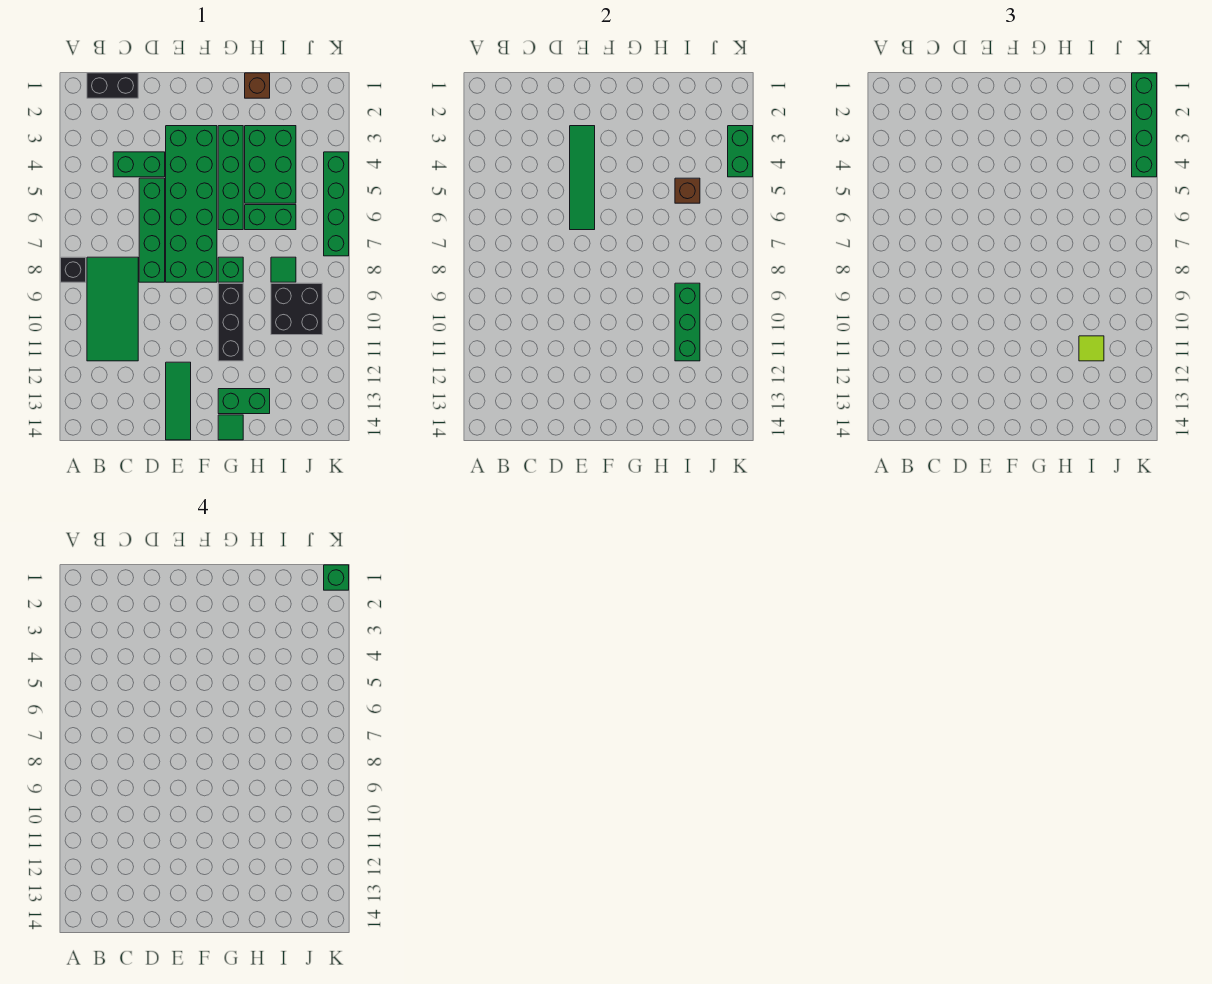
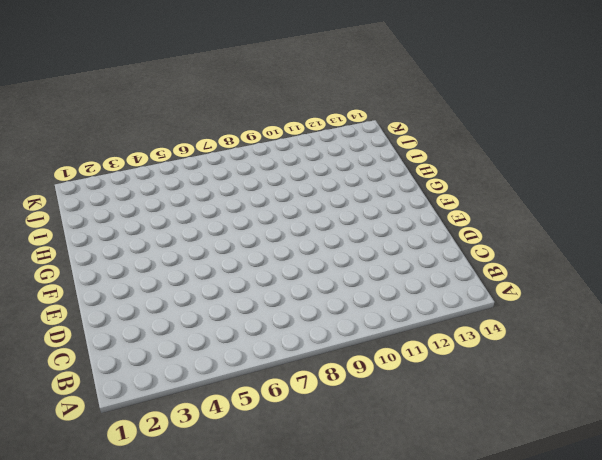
none -> black brick A8 level 1
none -> black brick B1:C1 level 1
none -> green tile B8:C11 level 1

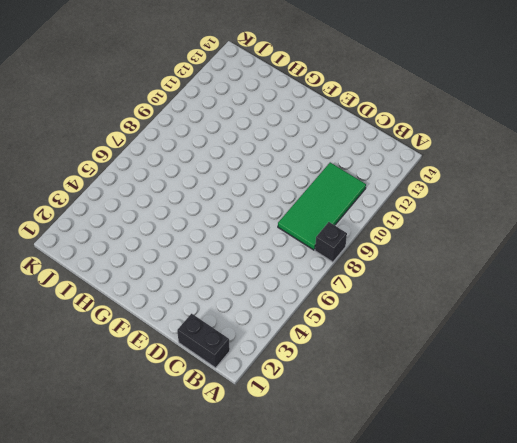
none -> green brick C4:D4 level 1
none -> green brick D5:D8 level 1
none -> green brick E3:F8 level 1

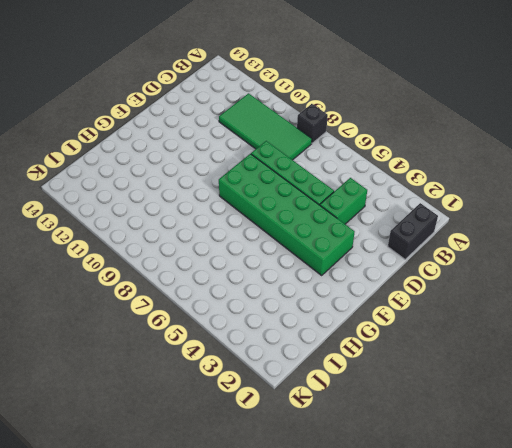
none -> green tile E12:E14 level 1
none -> green brick G3:G6 level 1
none -> green brick G8 level 1

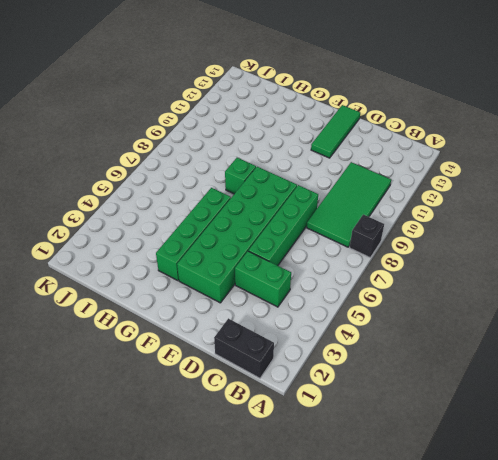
none -> black brick G9:G11 level 1
none -> green brick G13:H13 level 1
none -> green tile G14 level 1

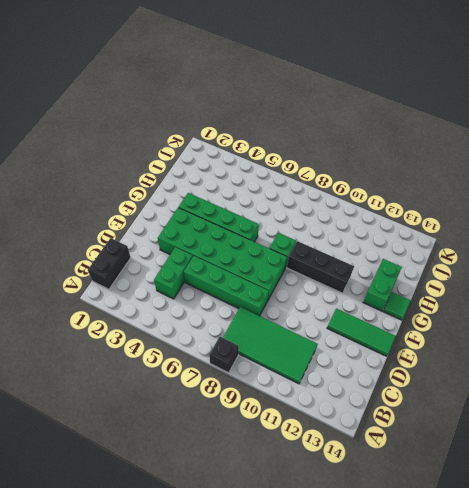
none -> brown brick H1 level 1
none -> green brick H3:I5 level 1
none -> green brick H6:I6 level 1

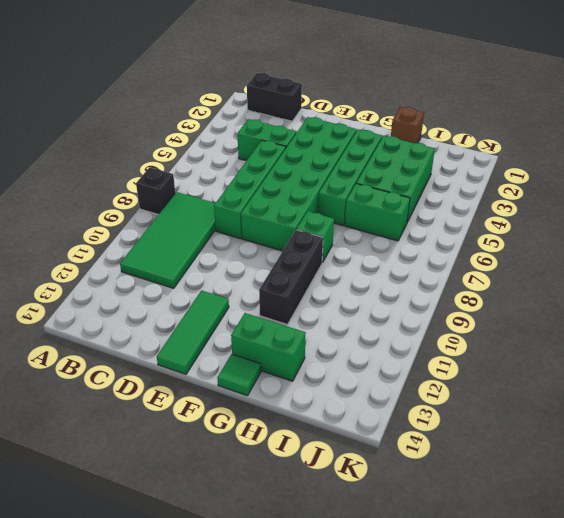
none -> green tile I8 level 1
none -> black brick I9:J10 level 1
none -> green brick K4:K7 level 1

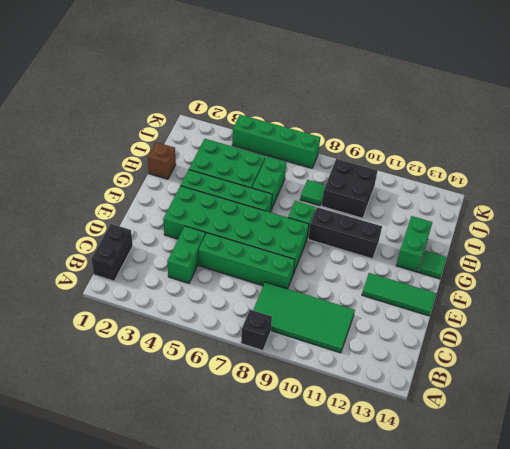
none -> green tile E3:E6 level 2
none -> brown brick I5 level 2
none -> green brick I9:I11 level 2

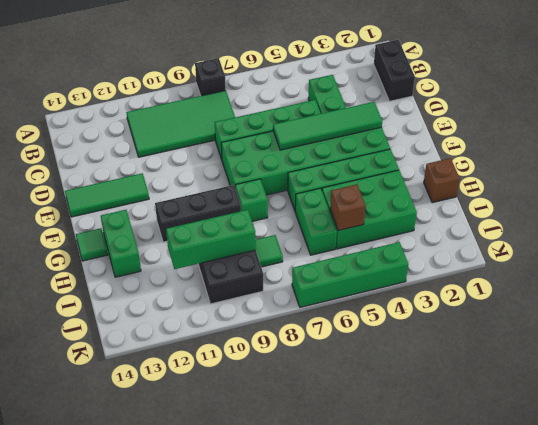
none -> green brick K3:K4 level 2
none -> lime tile I11 level 3
none -> green brick K1:K4 level 3

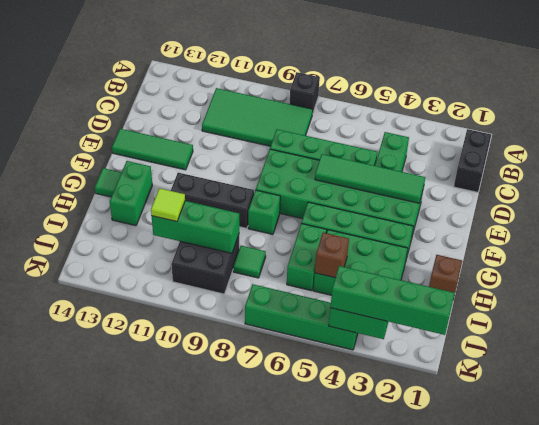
none -> green brick K1 level 4

